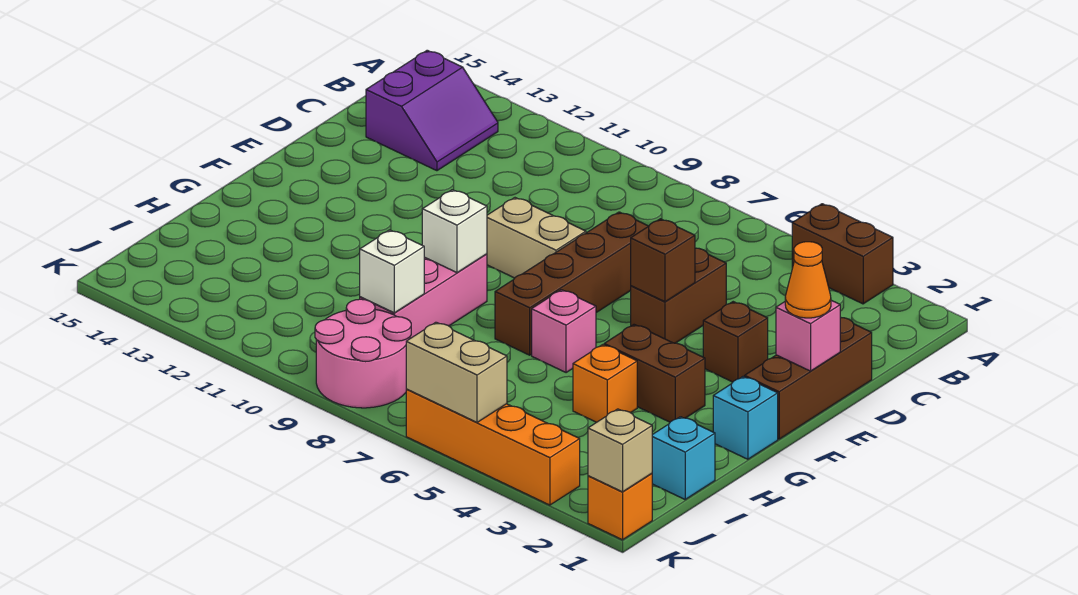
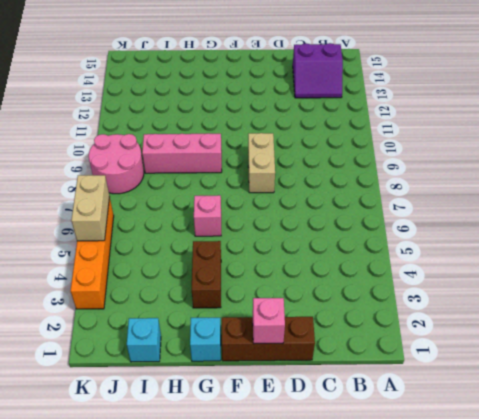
none -> brown brick A3:A4 level 1
none -> brown brick D5:E5 level 1
none -> brown brick D7:G7 level 1

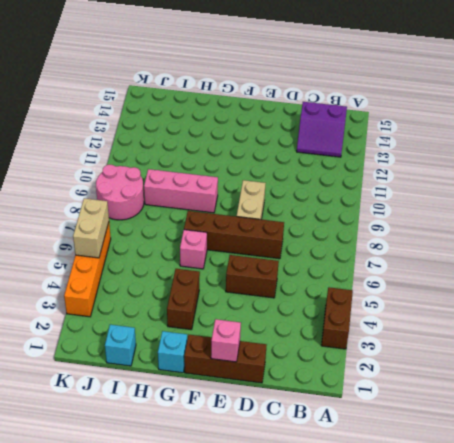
none -> brown brick E3 level 1
none -> orange brick H4 level 1
none -> orange brick K1 level 1

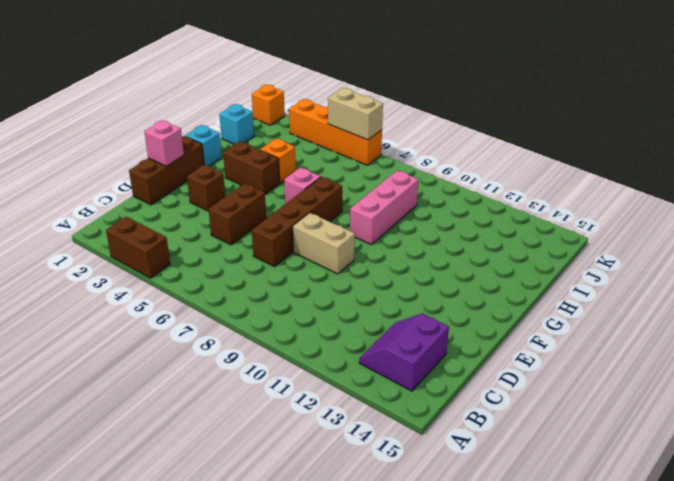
none -> pink round brick J8:K9 level 1
none -> brown brick E5 level 2
none -> white brick G9 level 2

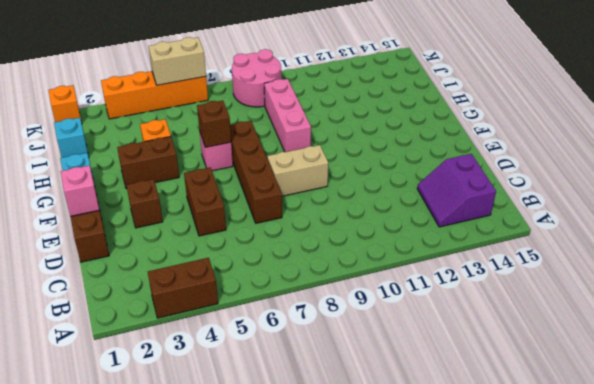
brown brick G6 level 2 -> brown brick E5 level 2
none -> white brick G9 level 2
none -> white brick I9 level 2
none -> tan brick K1 level 2

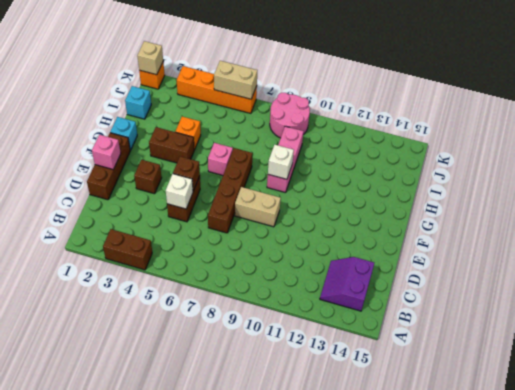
white brick D5 level 2 -> white brick I9 level 2
none -> orange cone E1 level 3

